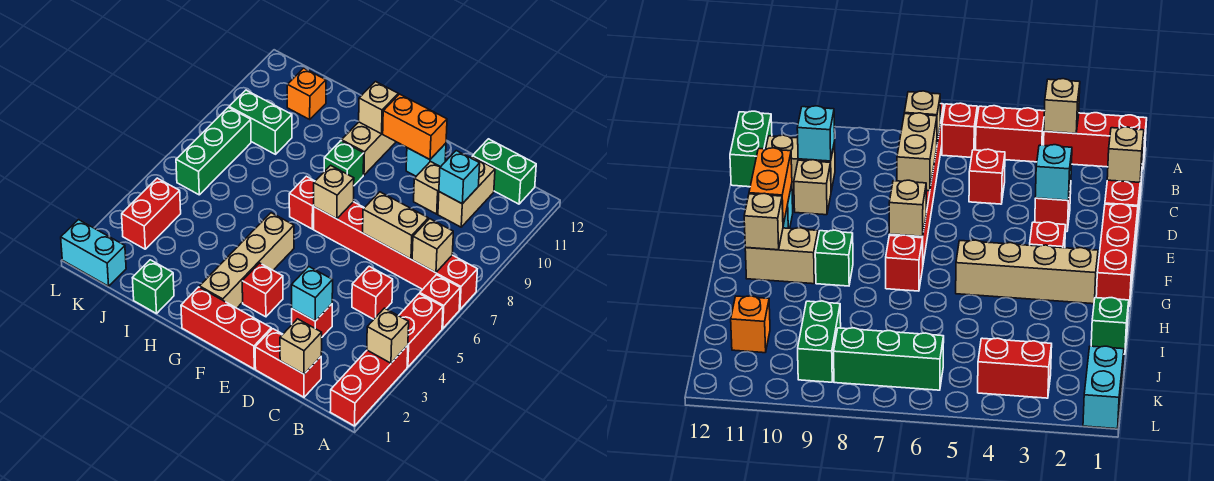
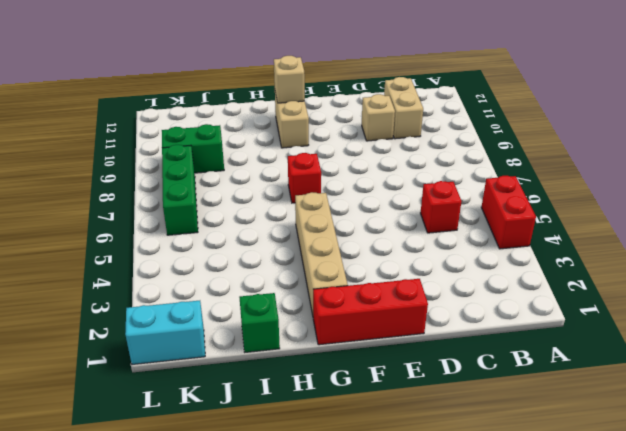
none -> red brick A1:A3 level 1
none -> red brick A6 level 1
none -> red brick A7:F7 level 1
none -> green brick B12:C12 level 1

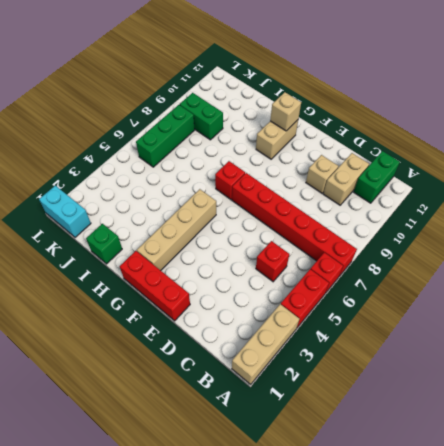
tan brick A1:A3 level 1 -> red brick A1:A3 level 1
green brick B11:B12 level 1 -> green brick B12:C12 level 1
none -> red brick C1:D1 level 1
none -> red brick D3 level 1
none -> cyan brick E11 level 1
none -> red brick F3 level 1

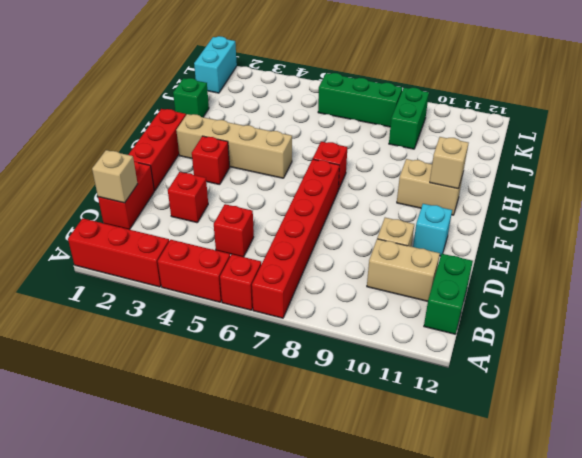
none -> green brick G9 level 1
none -> orange brick J11 level 1
none -> red brick K3:K4 level 1
none -> tan brick A3 level 2

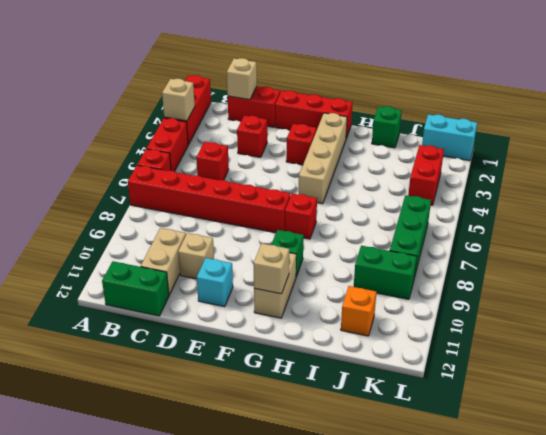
none -> tan brick B7 level 2
none -> tan brick C7:D7 level 2
none -> cyan brick C10 level 2
none -> cyan brick D3 level 2

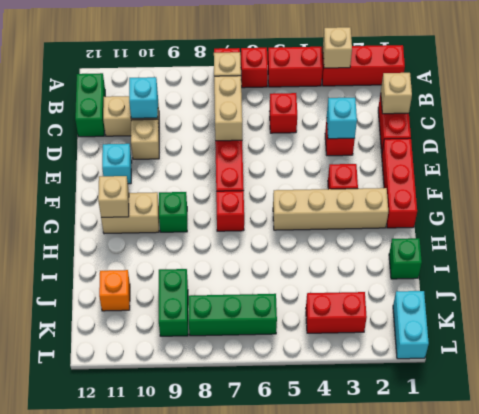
none -> orange brick E11:F11 level 2
none -> tan brick F7 level 2

